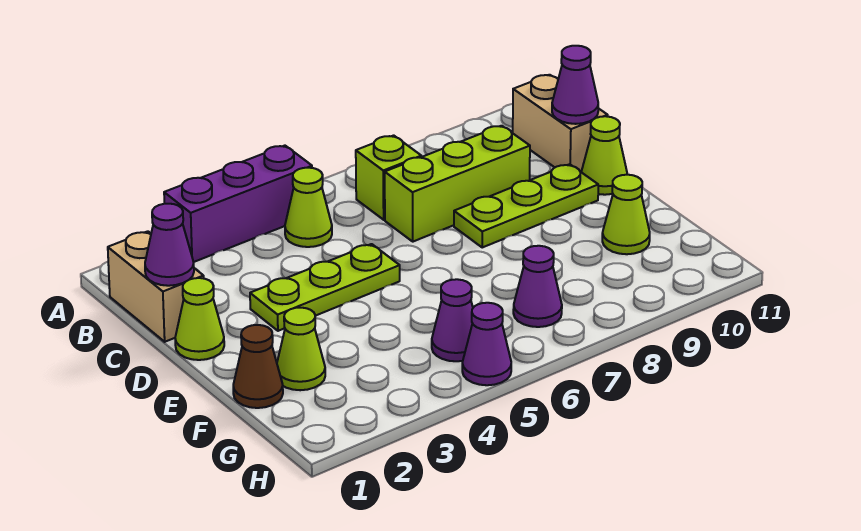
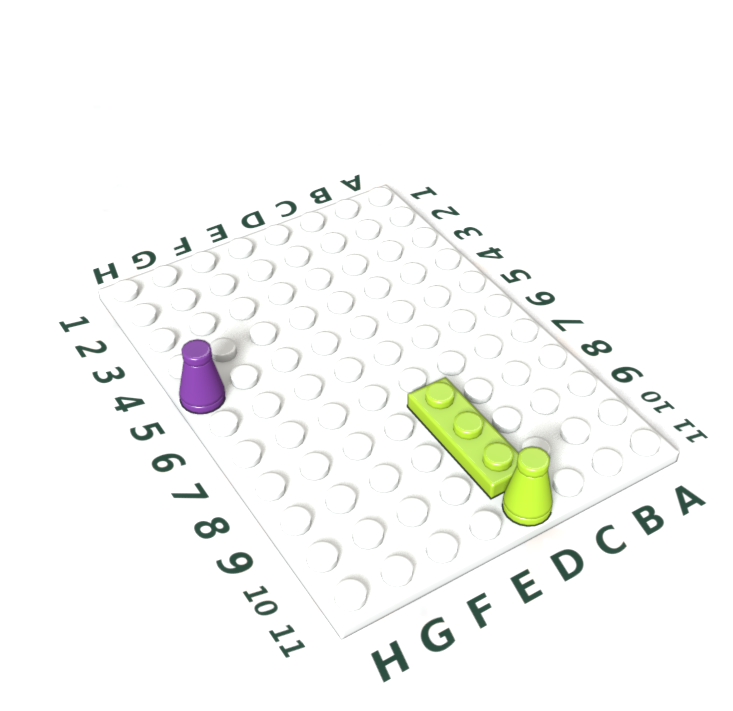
none -> purple brick A3:A5 level 1
none -> tan brick B1:C1 level 1
none -> lime cone B5 level 1

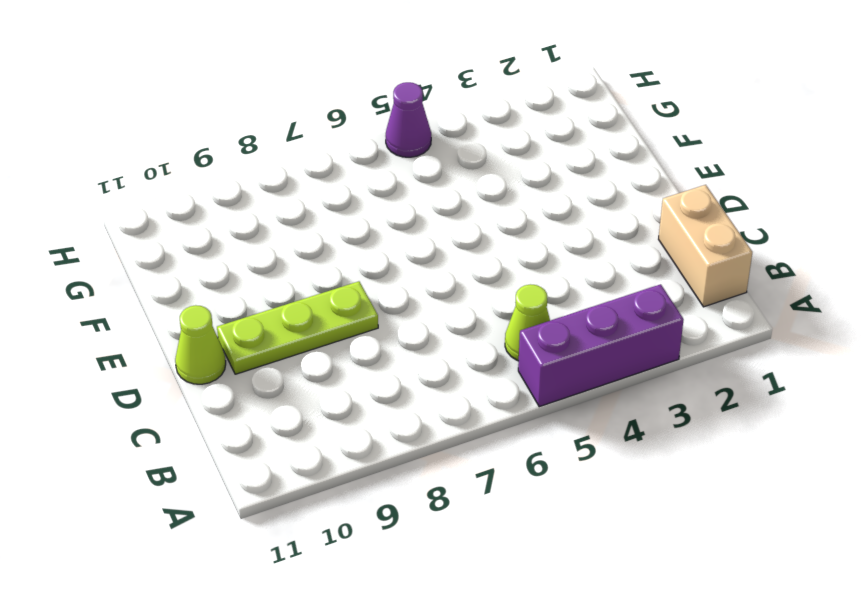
none -> lime brick B7 level 1
none -> tan brick B11:C11 level 1
none -> lime brick C7:C9 level 1

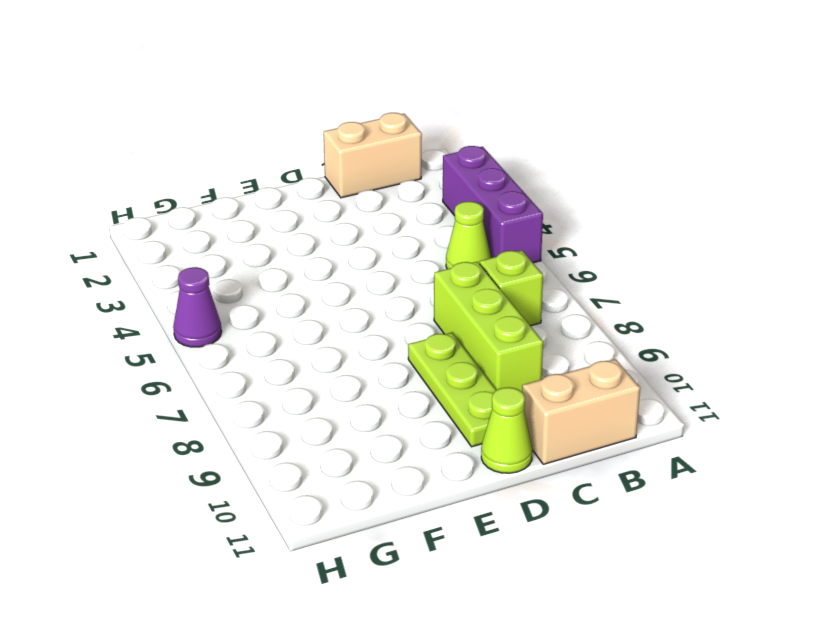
none -> lime cone D1 level 1
none -> lime plate D3:D5 level 1
none -> brown cone F1 level 1

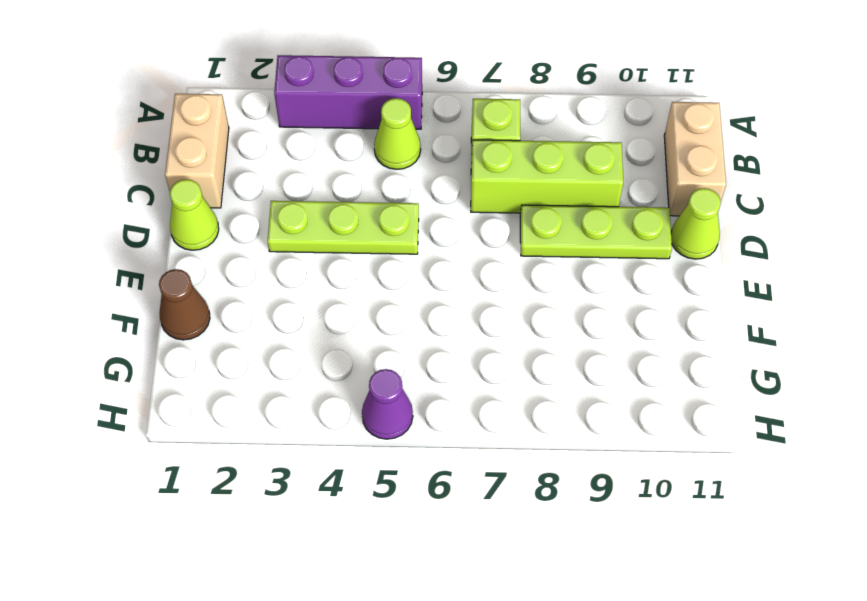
none -> lime cone F2 level 1
none -> lime cone F10 level 1
none -> purple cone G5 level 1

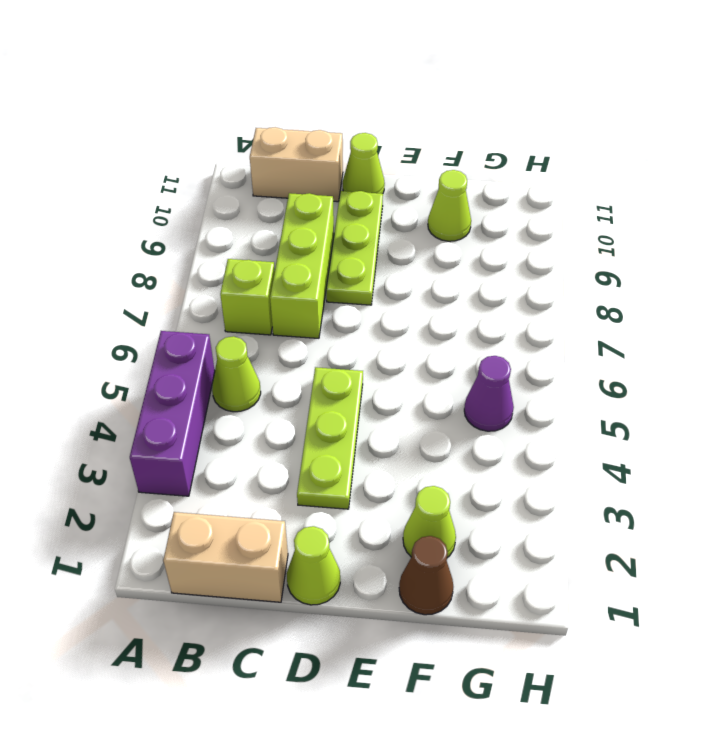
none -> purple cone G7 level 1
none -> purple cone H5 level 1
none -> purple cone C1 level 2

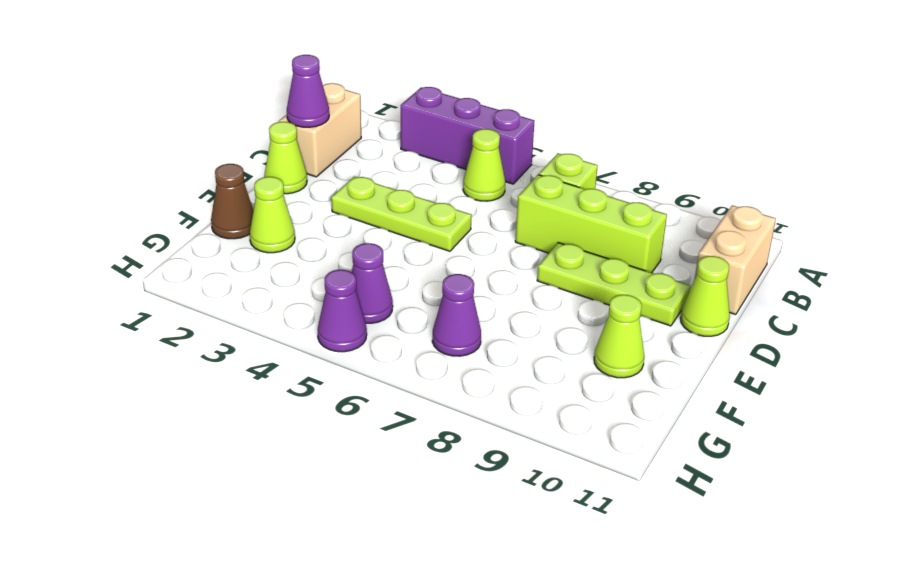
none -> purple cone C11 level 2

